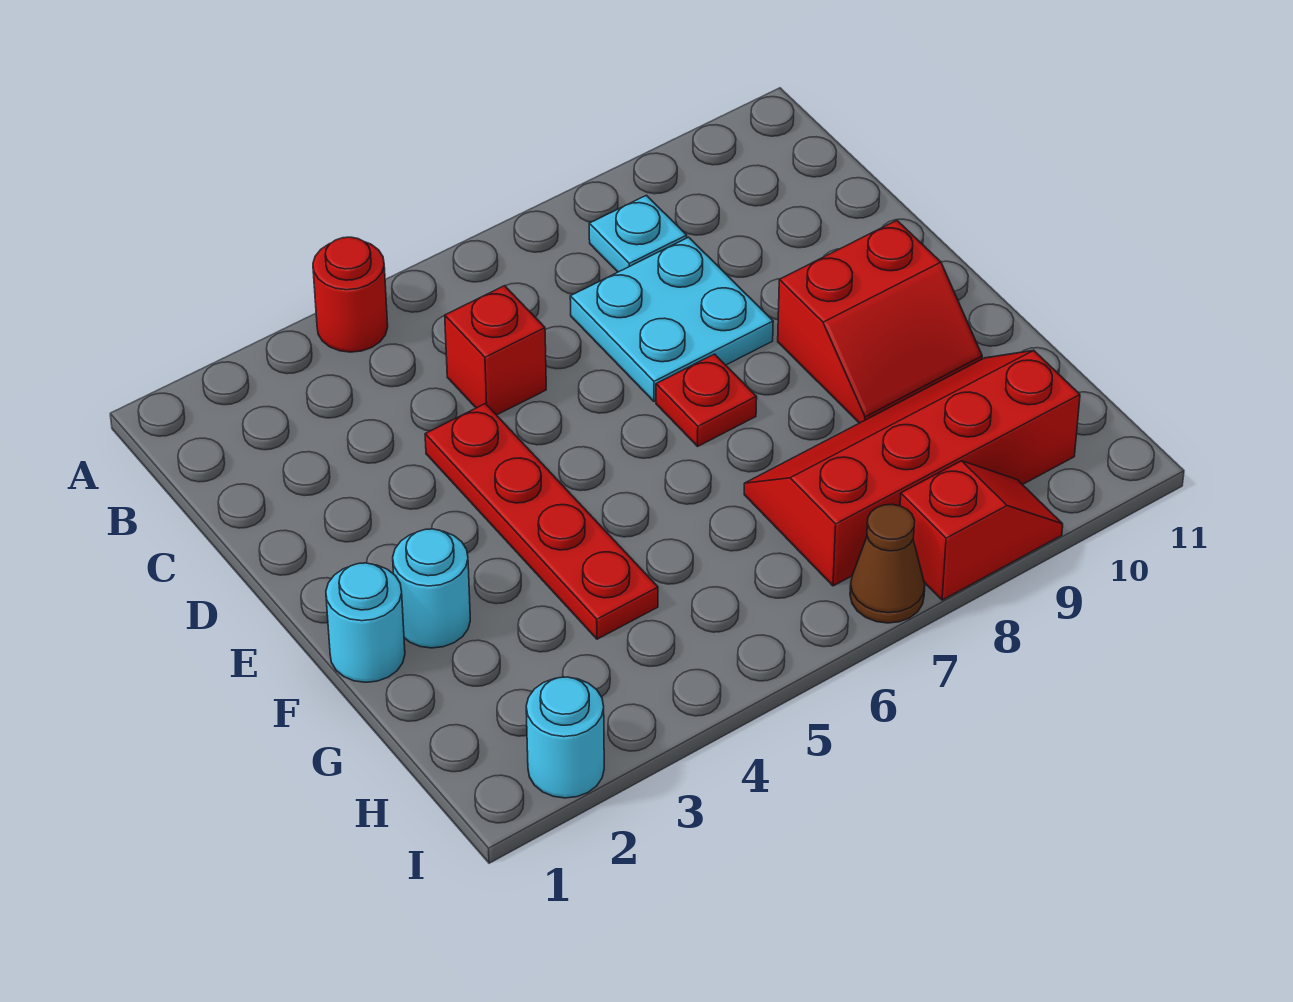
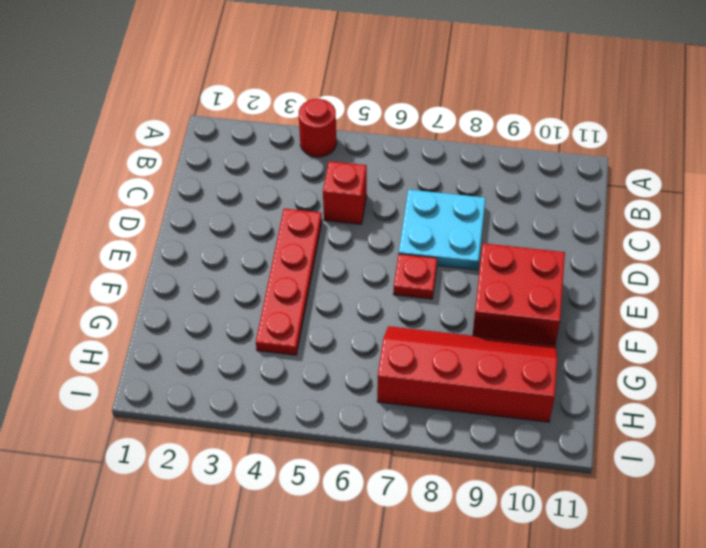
red brick E9:F10 level 1 -> red slope E9:F10 level 1 top E
none -> cyan plate B8 level 1
none -> cyan round brick F1 level 1
none -> cyan round brick F2 level 1

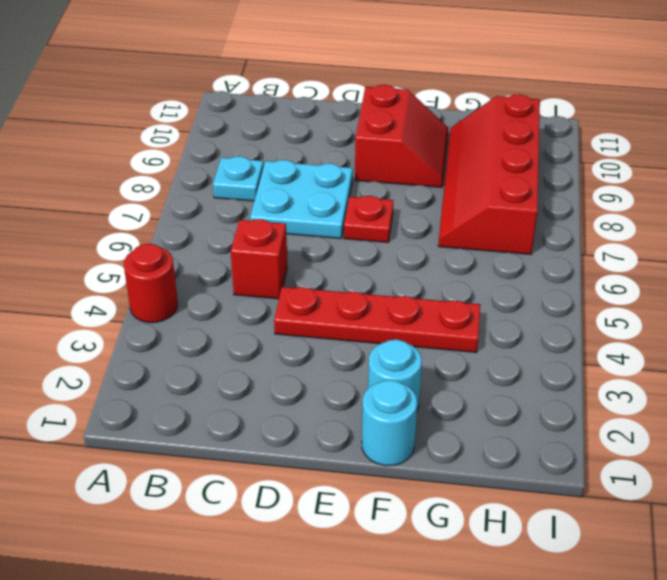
none -> cyan round brick I2 level 1
none -> brown cone I7 level 1
none -> red slope I8:I9 level 1 top 8

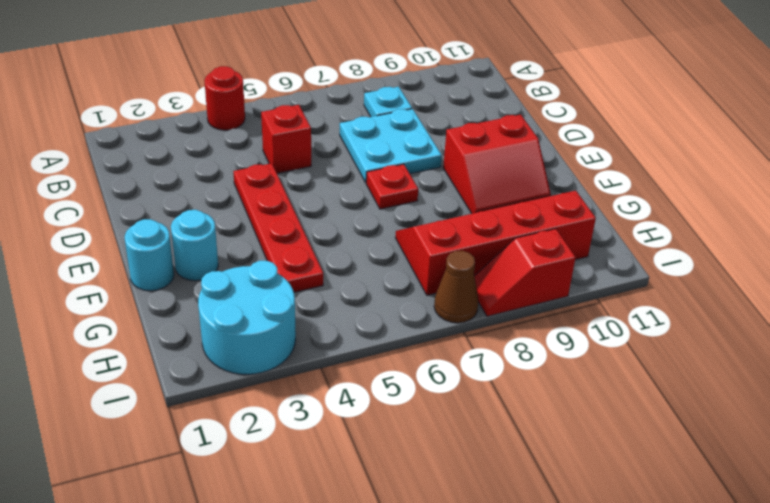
cyan round brick H2:I3 level 1 -> cyan round brick I2 level 1
red slope I8:I9 level 1 top 9 -> red slope I8:I9 level 1 top 8

